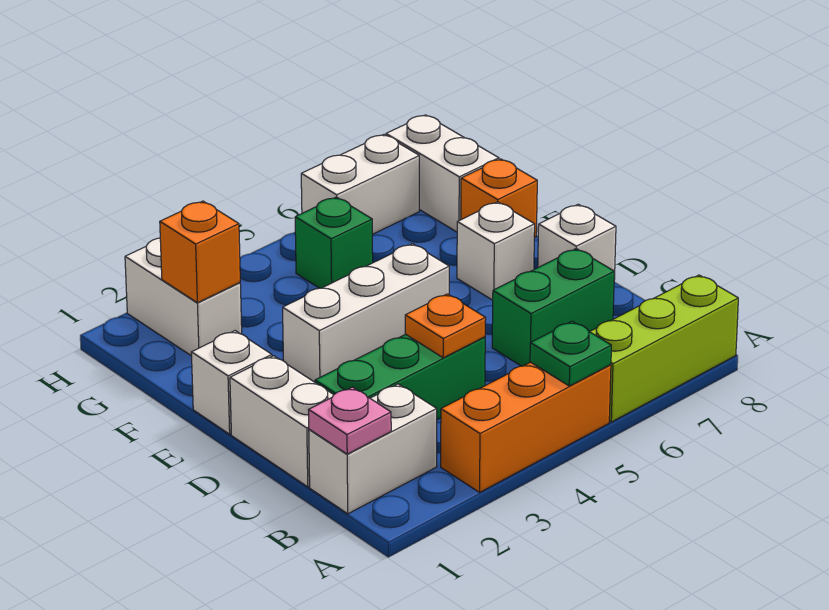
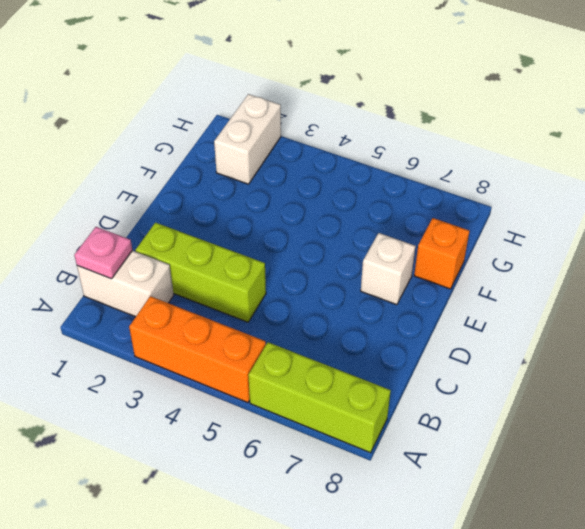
lime brick C2:C4 level 1 -> green brick C2:C4 level 1
none -> white brick C1:D1 level 1
none -> green brick C6:C7 level 1
none -> white brick D8 level 1

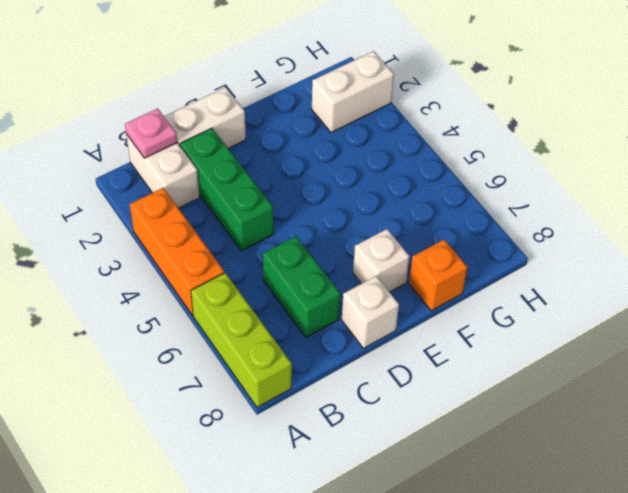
none -> white brick E1 level 1
none -> white brick E3:E5 level 1
none -> green brick G5 level 1

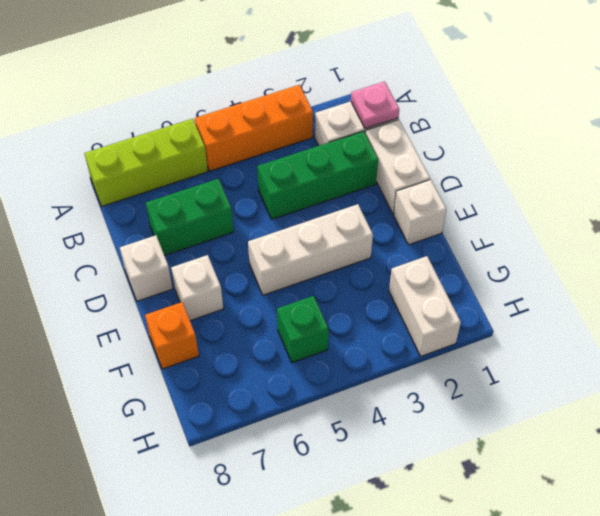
none -> white brick G8:H8 level 1
none -> white brick H6:H7 level 1
none -> green plate A5 level 2

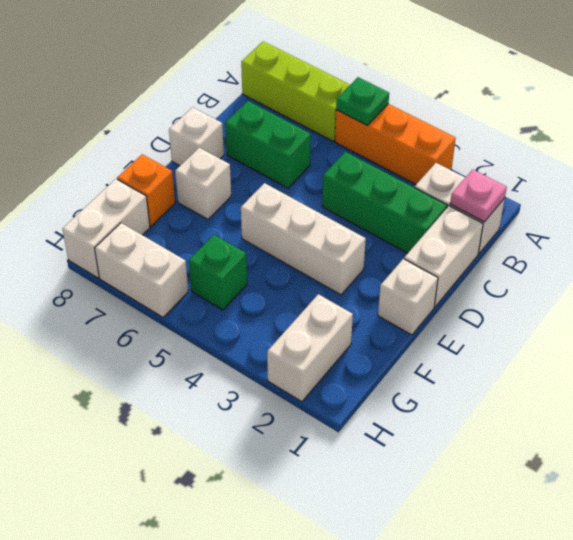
none -> orange plate C4 level 2
none -> orange brick G2 level 2

